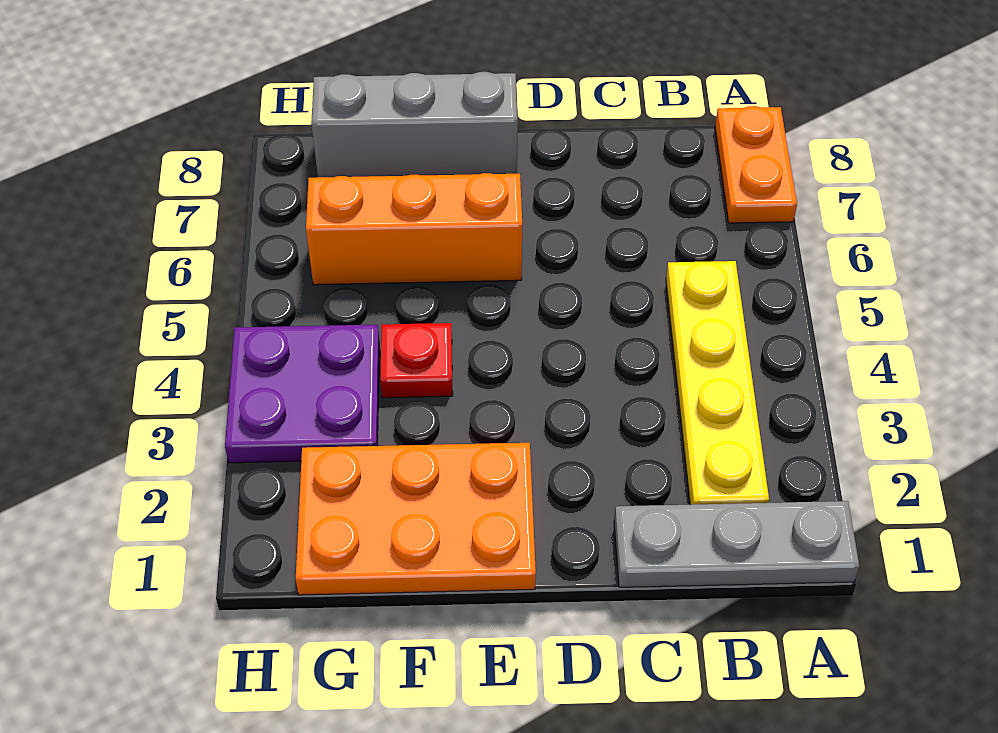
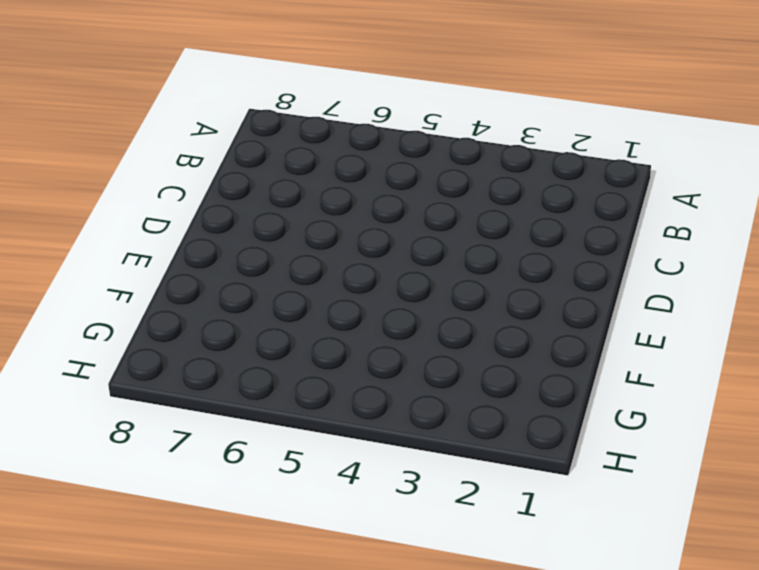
none -> grey plate A1:C1 level 1
none -> orange plate A7:A8 level 1

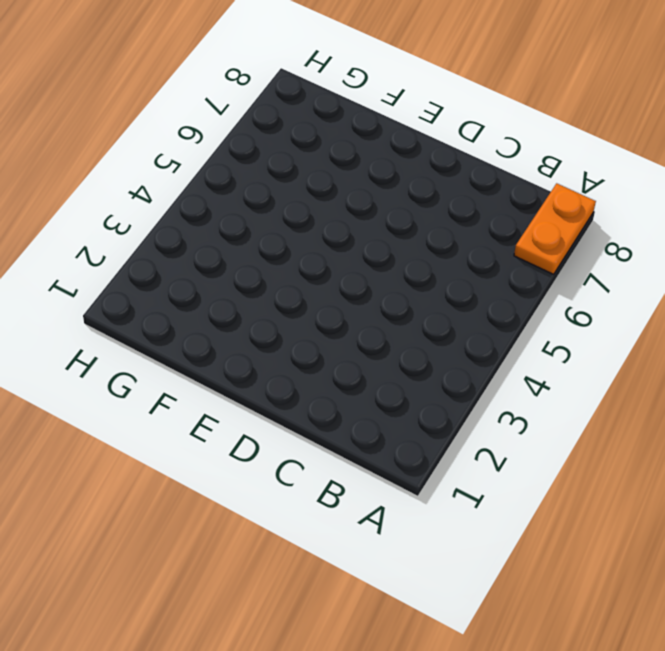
none -> grey plate A1:C1 level 1
none -> yellow plate B2:B5 level 1

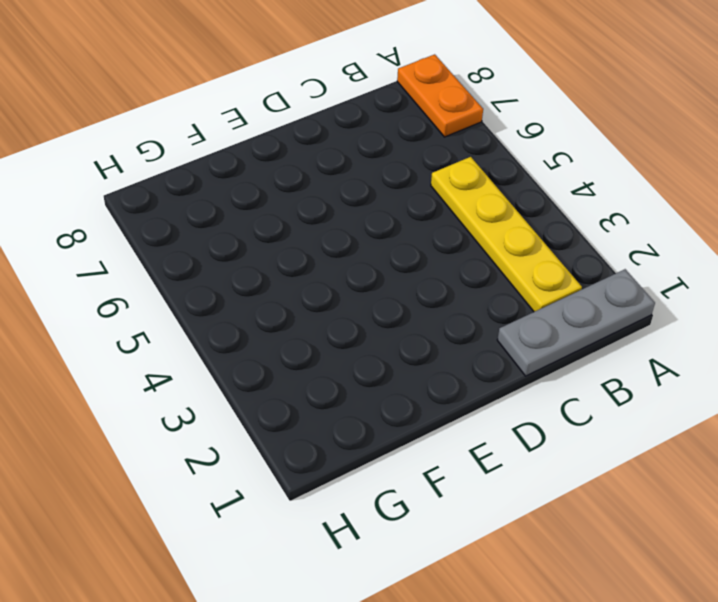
none -> orange plate E1:G2 level 1
none -> orange brick E6:G6 level 1

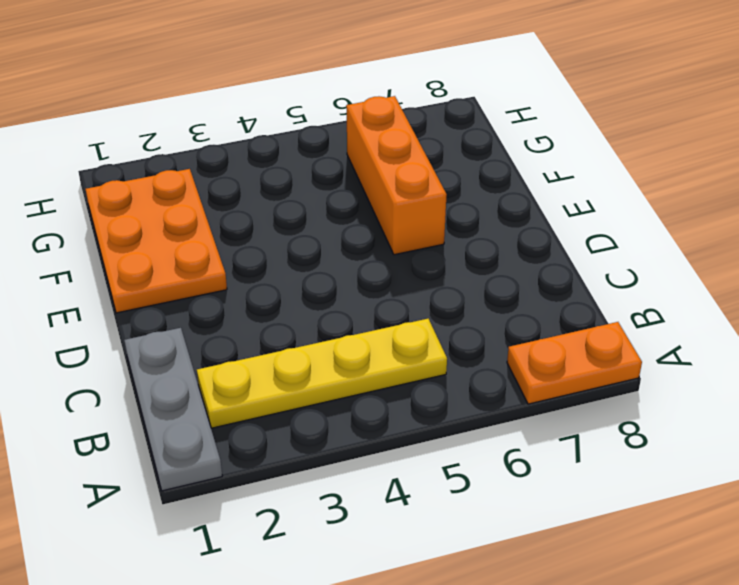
none -> grey brick E8:G8 level 1
none -> red plate F4 level 1

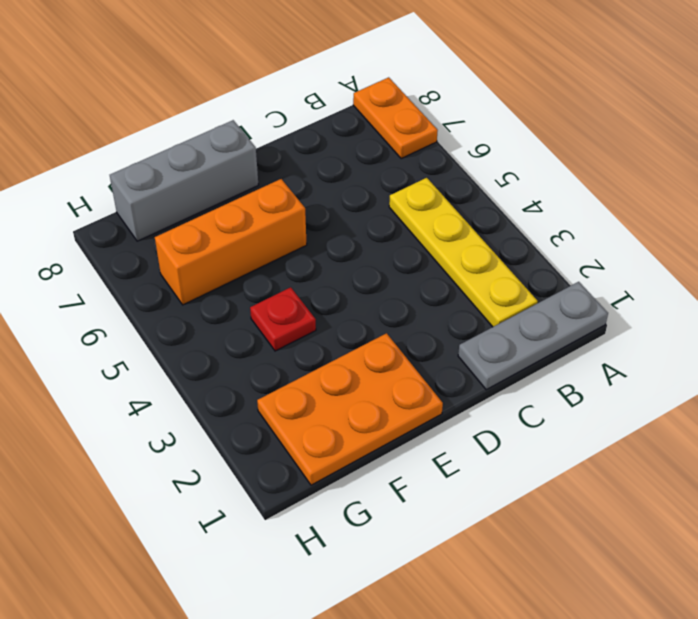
none -> purple plate G3:H4 level 1

